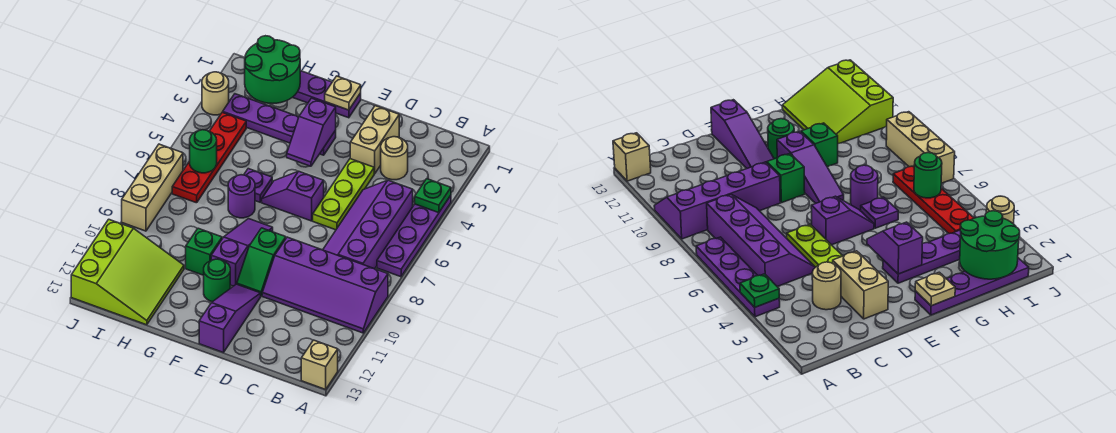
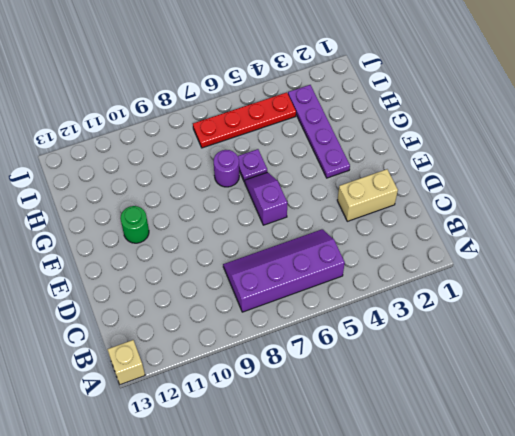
none -> purple plate A4:A7 level 1
none -> purple slope A9:D10 level 1 top 9
none -> tan round brick C3 level 1

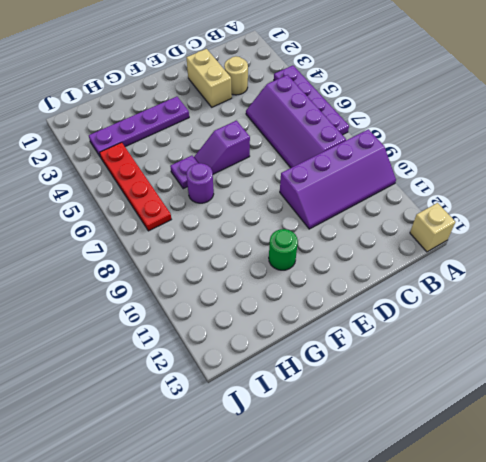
none -> lime plate D4:D6 level 1
none -> green slope E9:E10 level 1 top 9
none -> purple slope E11:E13 level 1 top 13

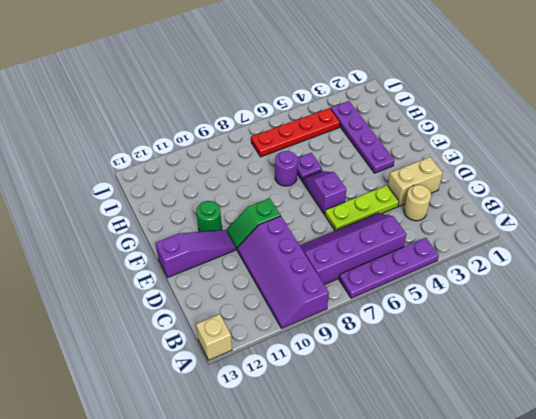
none -> purple plate F1:I1 level 1
none -> purple slope F8:F10 level 1 top 10
none -> green brick G10 level 1

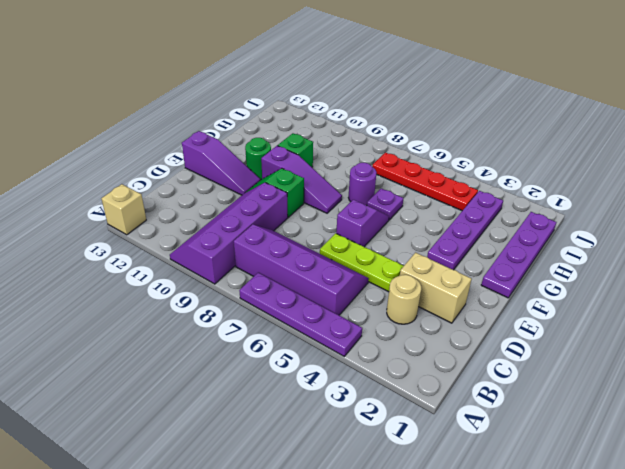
none -> lime slope H11:J13 level 1 top J
none -> tan round brick J3 level 1
none -> tan brick J7:J9 level 1

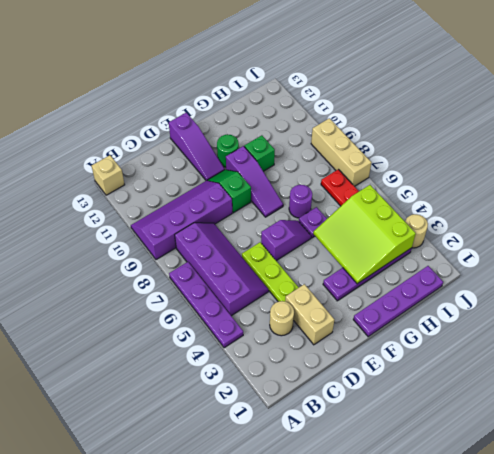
lime slope G3:I5 level 2 top I -> lime slope H11:J13 level 1 top J
none -> green plate A4 level 2
none -> tan plate F1 level 2
none -> purple slope F3:F4 level 2 top 3

